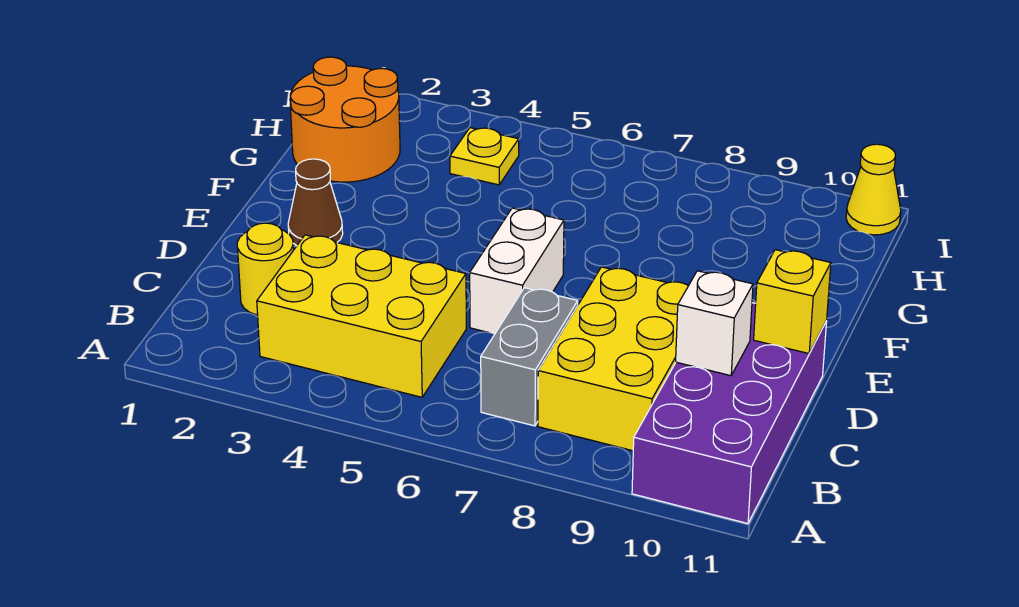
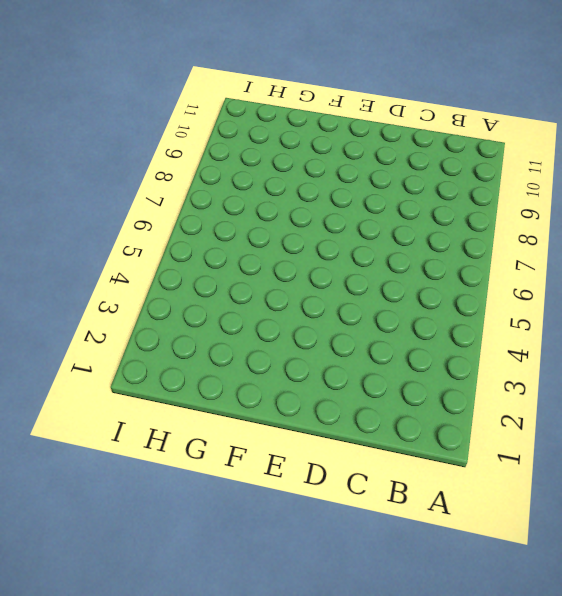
none -> purple brick A10:D11 level 1
none -> yellow brick B3:C5 level 1
none -> grey brick B7:C7 level 1

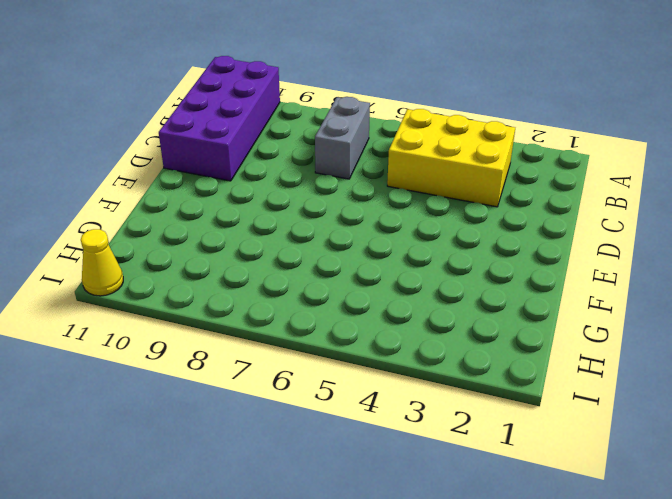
none -> yellow brick B8:D9 level 1
none -> yellow round brick C2 level 1
none -> white brick D6:E6 level 1

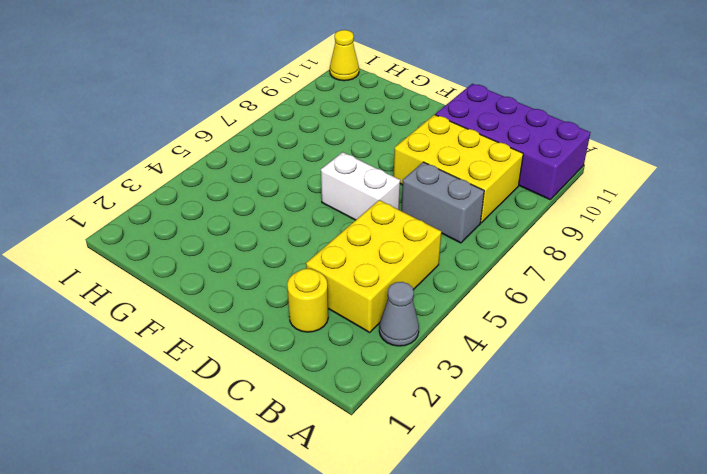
grey cone A3 level 1 -> none
none -> brown cone E2 level 1
none -> orange round brick G1:H2 level 1
none -> yellow plate H4 level 1

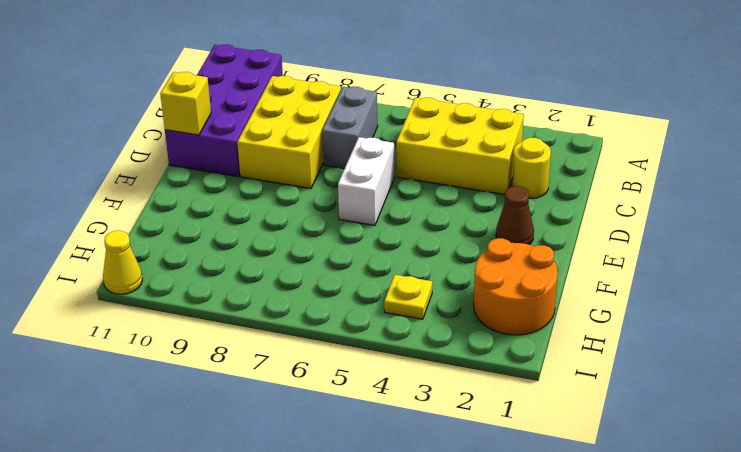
none -> white brick C10 level 2

